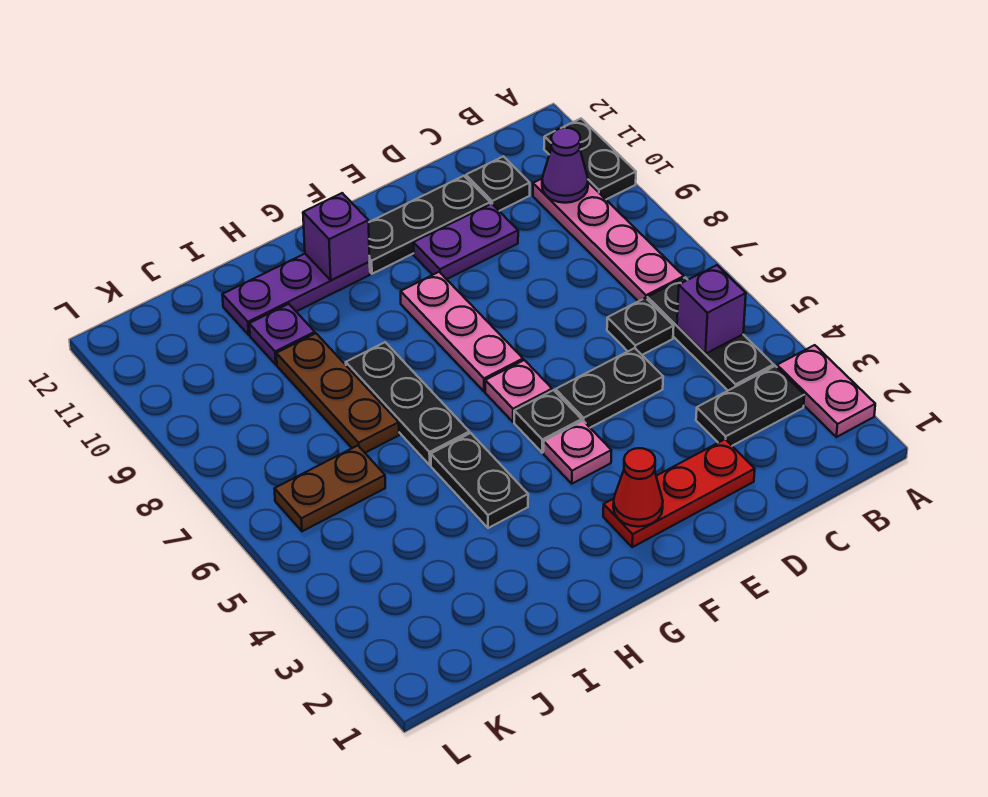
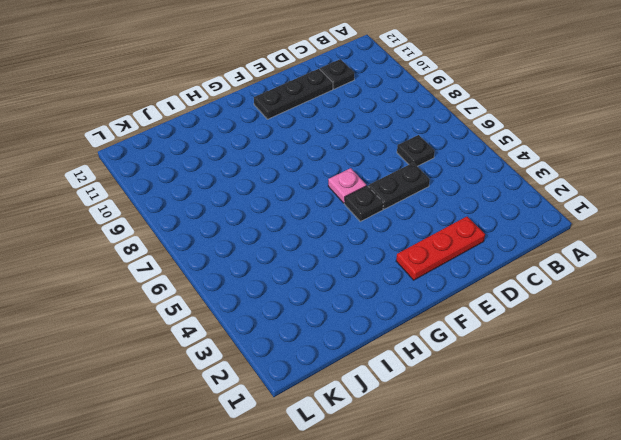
none -> pink plate A2:A3 level 1
none -> black plate A10:A11 level 1
none -> black plate B3:C3 level 1

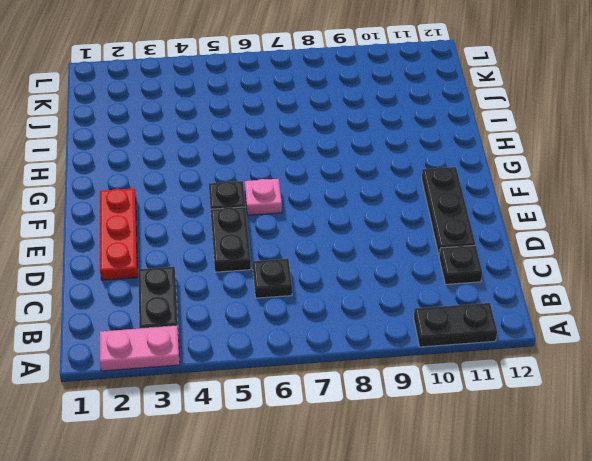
none -> black plate B4:B6 level 1
none -> pink plate B7:B10 level 1
none -> purple plate D10:E10 level 1

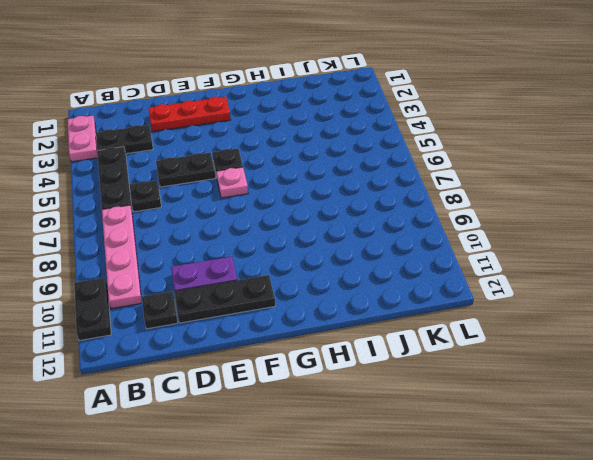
none -> pink plate F4 level 1
none -> pink plate F7:F9 level 1
none -> purple plate G11:I11 level 1

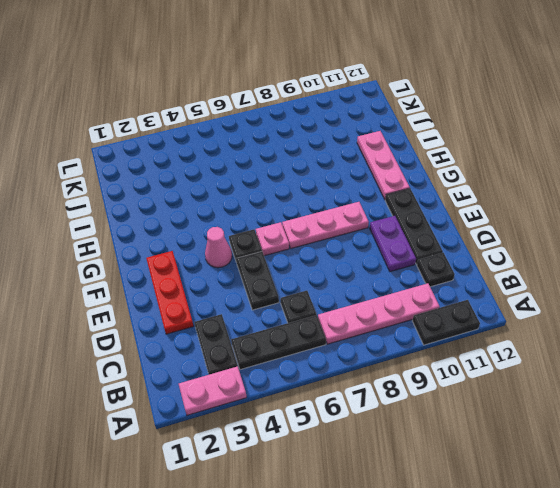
pink cone F4 level 1 -> pink plate F4 level 1
pink plate G11:I11 level 1 -> purple plate G11:I11 level 1
none -> black plate H4:H5 level 1
none -> black plate H6:H8 level 1
none -> brown plate I7:I9 level 1

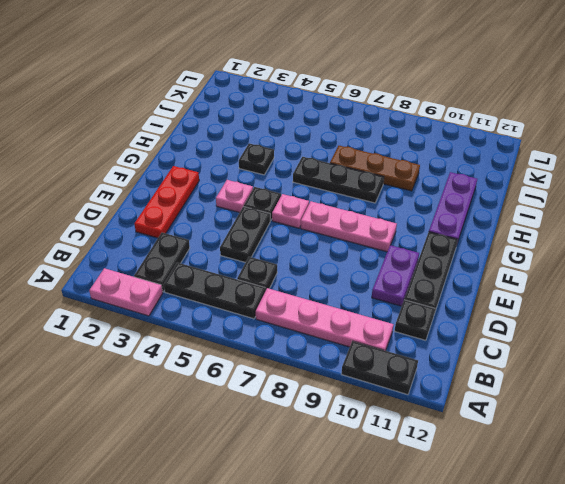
black plate H4 level 1 -> black plate H4:H5 level 1
none -> purple plate I10 level 1
none -> brown plate J6:K6 level 1
none -> purple brick B5 level 2

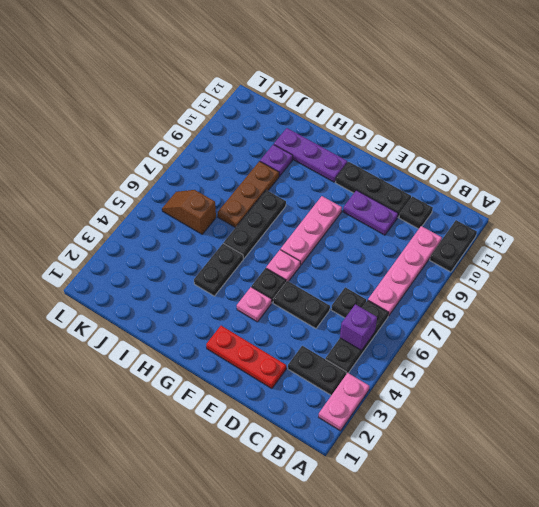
brown slope J6:K6 level 1 top J -> brown plate J6:K6 level 1
none -> purple cone B10 level 2
none -> red cone F2 level 2
none -> purple brick G11 level 2

